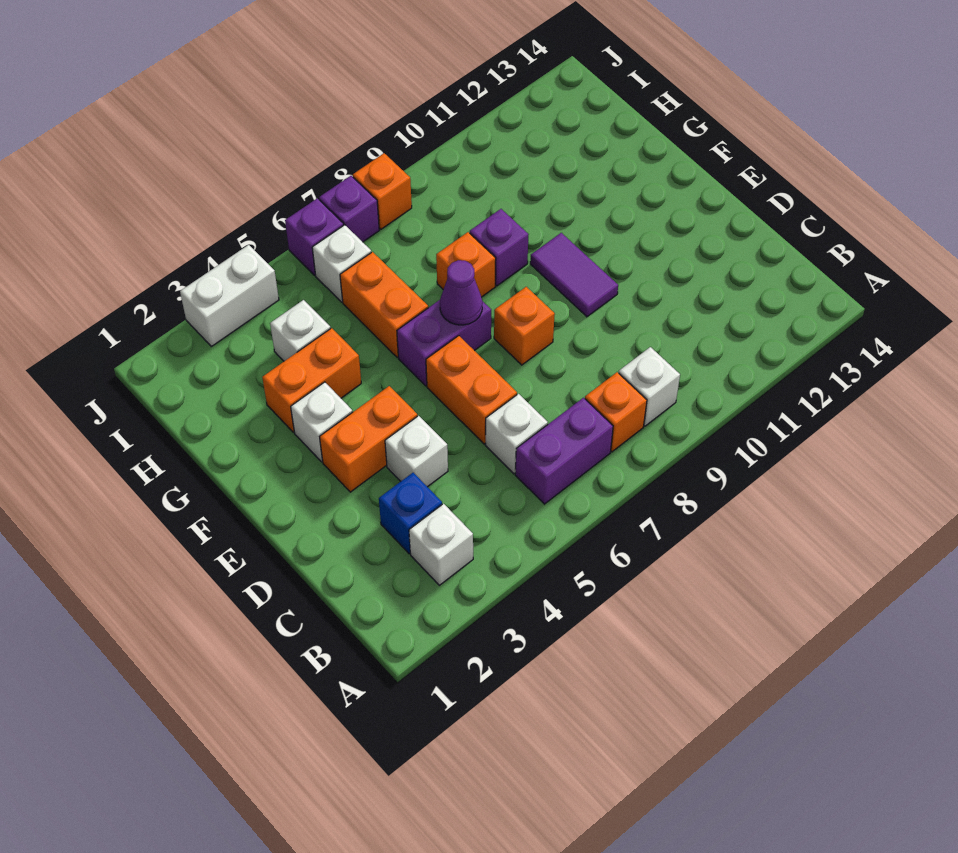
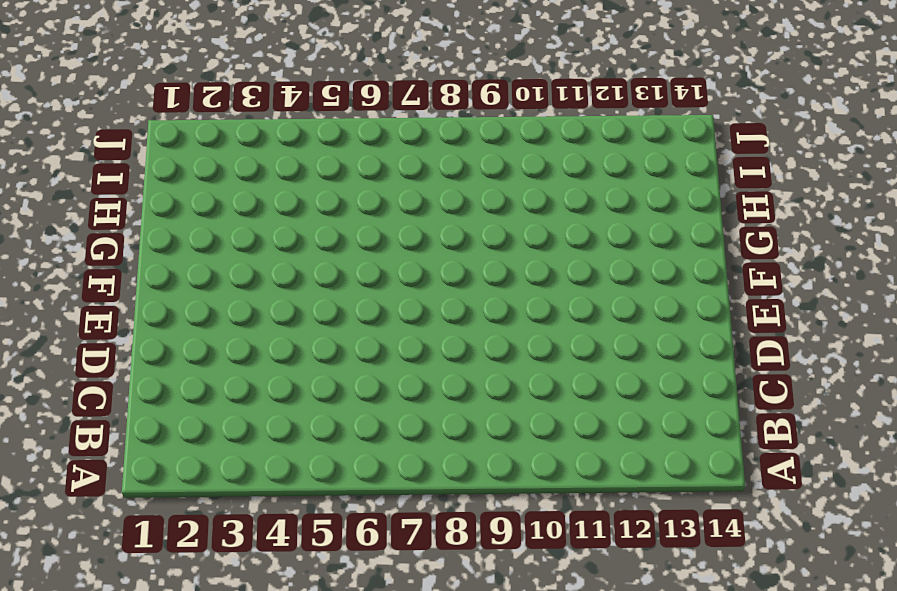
none -> white brick B3 level 1
none -> purple brick B6:B7 level 1
none -> orange brick B8 level 1

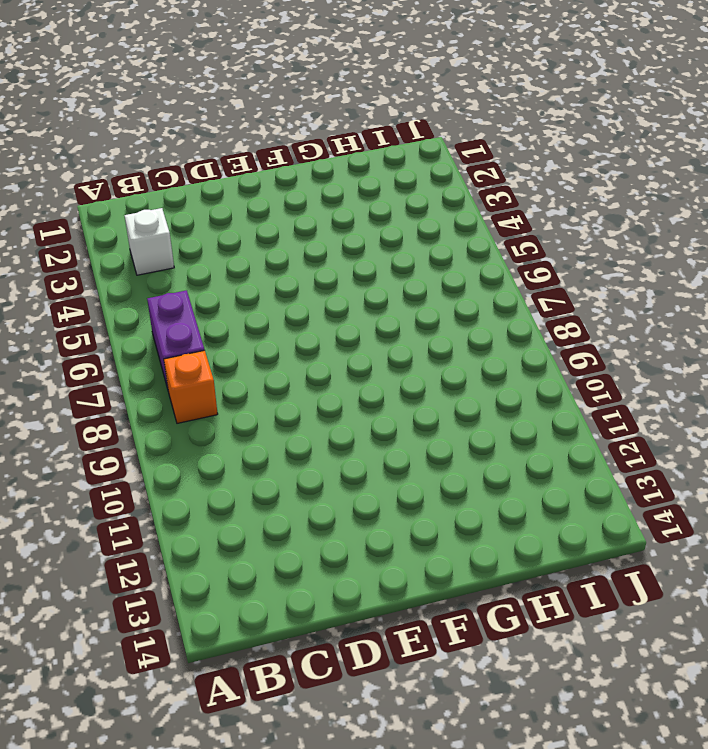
none -> white brick B9 level 1
none -> blue brick C3 level 1
none -> white brick C6 level 1

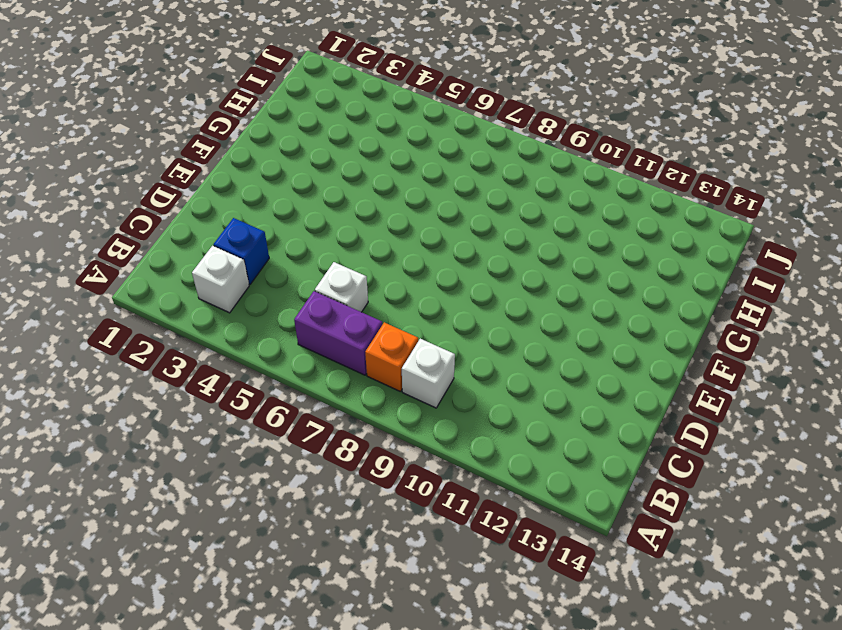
none -> white brick D4 level 1
none -> orange brick D6:E6 level 1
none -> orange brick E3:E4 level 1

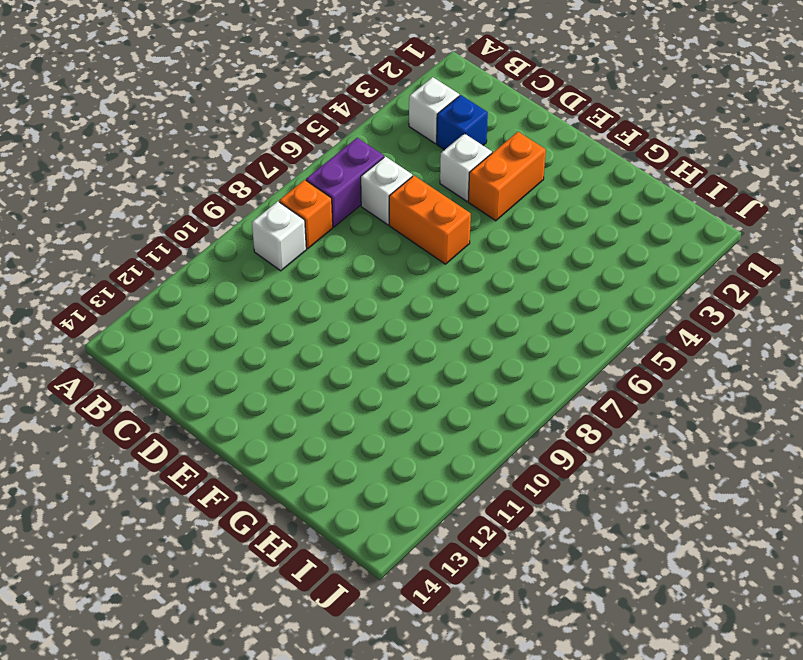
none -> orange brick E8 level 1
none -> purple tile E10:F10 level 1
none -> white brick F3 level 1

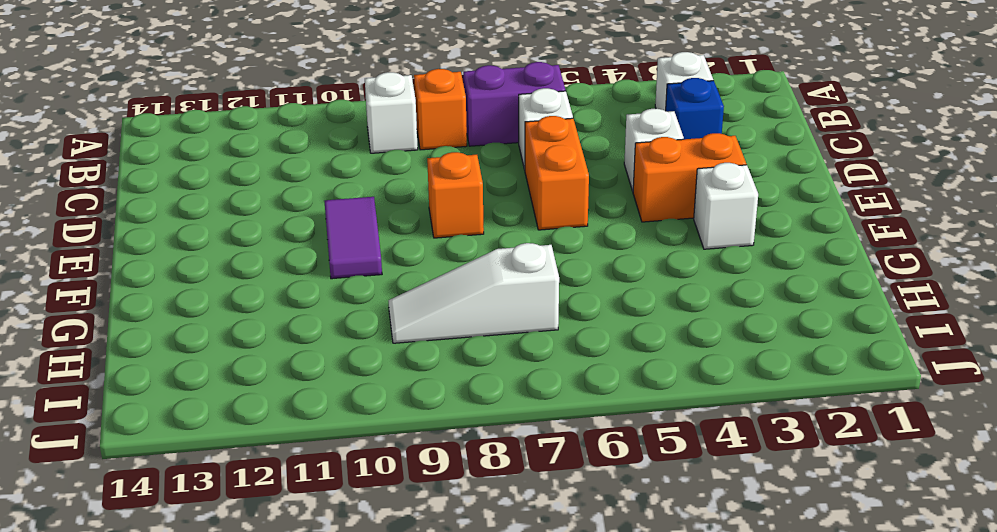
white slope H7:H9 level 1 top 7 -> none
none -> purple brick F6:F7 level 1
none -> orange brick G3:G4 level 1
none -> orange brick G6:H6 level 1

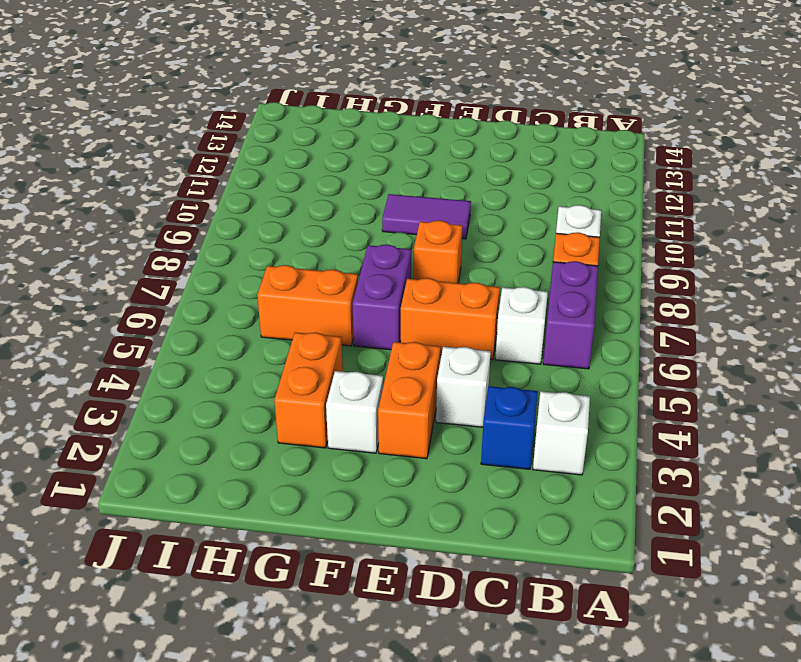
none -> orange brick G8 level 1
none -> purple brick G9 level 1
none -> white brick H4 level 1

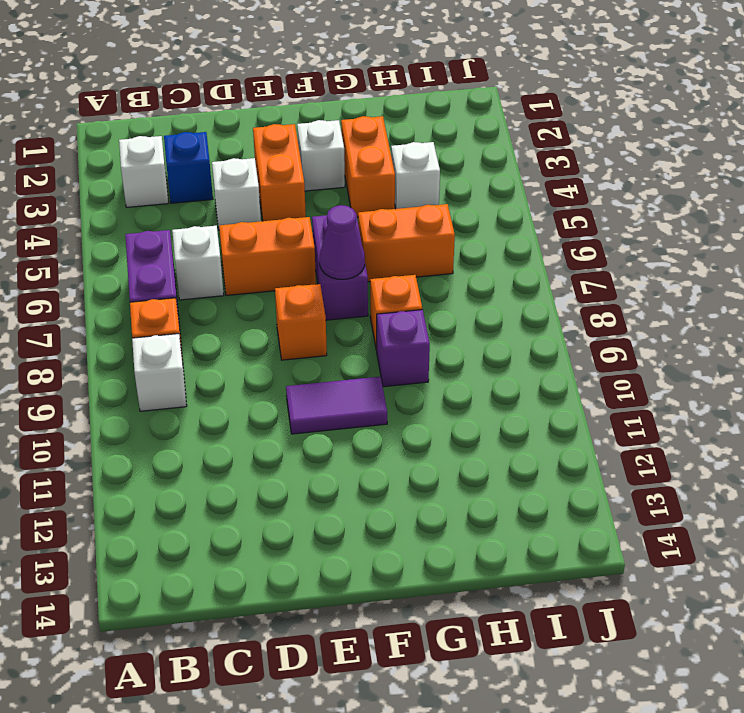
none -> white brick I6 level 1
none -> white brick J3:J4 level 1
none -> purple brick J6 level 1

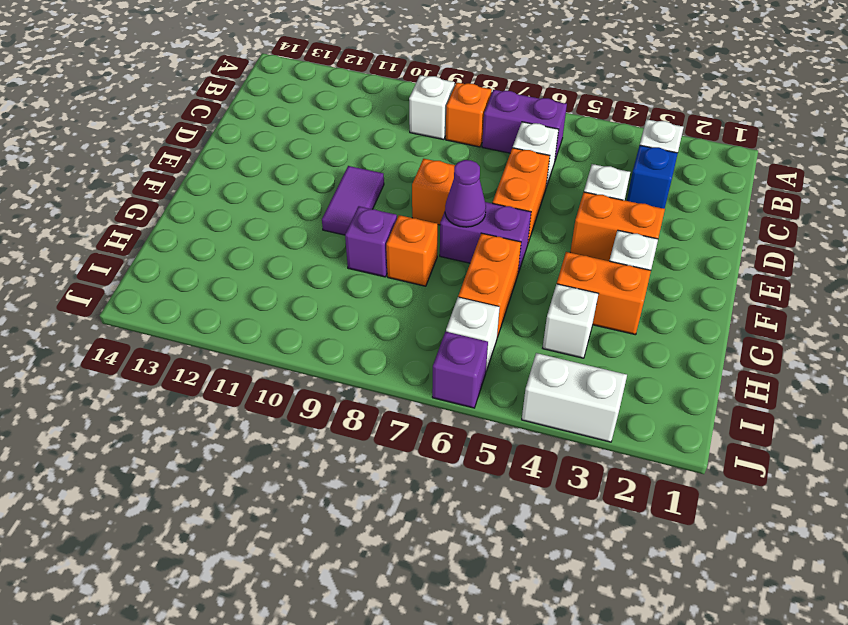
none -> purple brick J7 level 1
none -> orange brick J8 level 1

